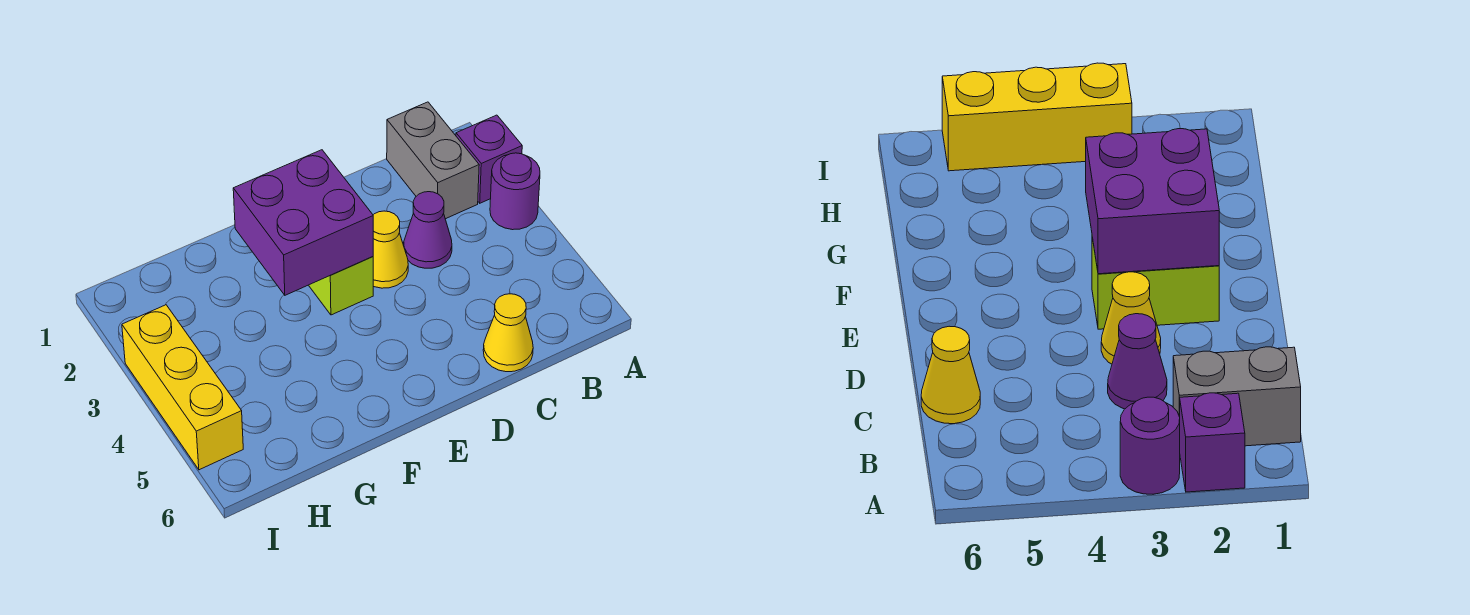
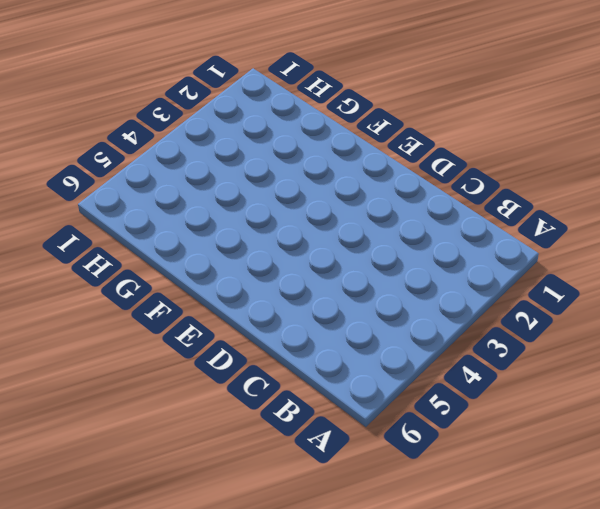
none -> purple brick A2 level 1
none -> purple round brick A3 level 1

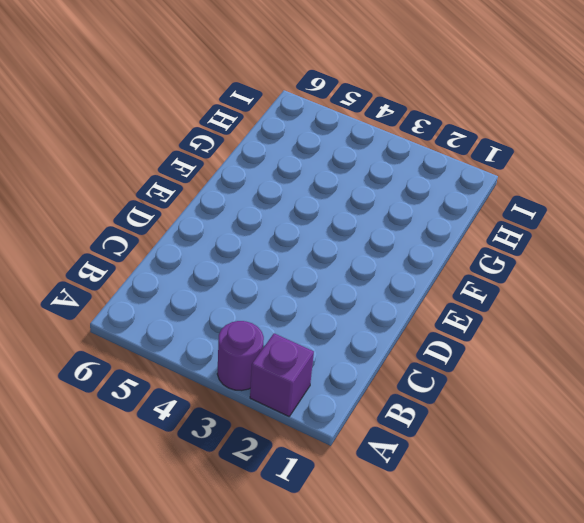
none -> grey brick B1:B2 level 1
none -> purple cone C3 level 1

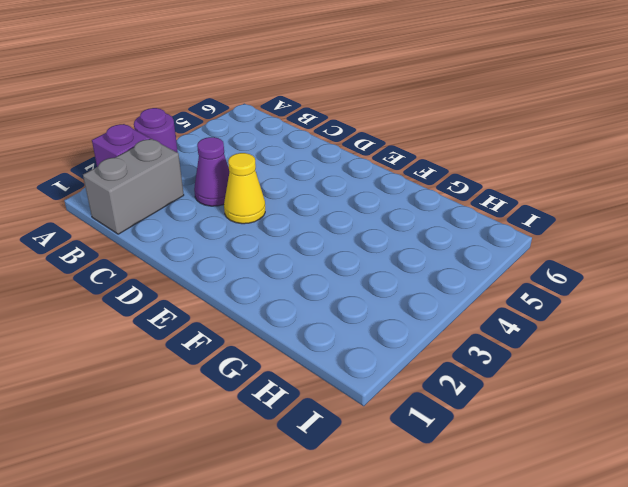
none -> yellow cone C6 level 1
none -> lime brick E2:E3 level 1

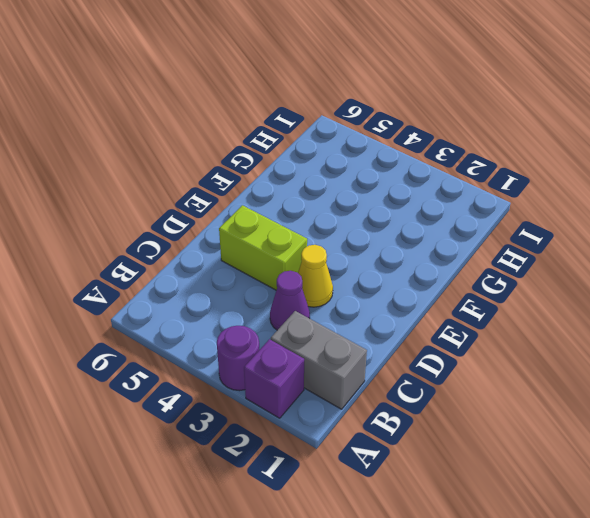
lime brick D4:D5 level 1 -> lime brick E2:E3 level 1
none -> yellow cone C6 level 1
none -> yellow brick I3:I5 level 1

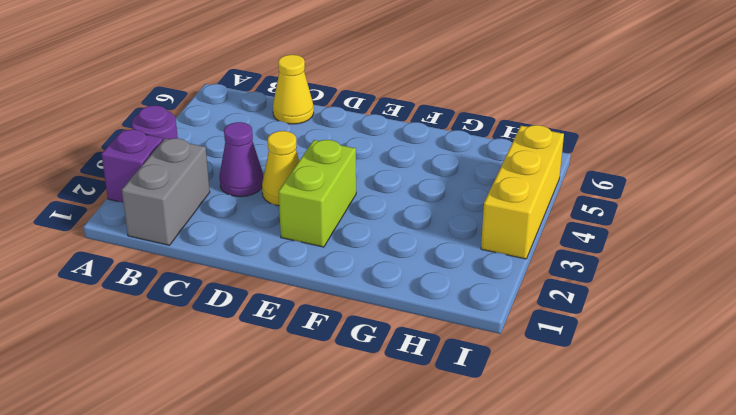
none -> purple brick E2:F3 level 2

